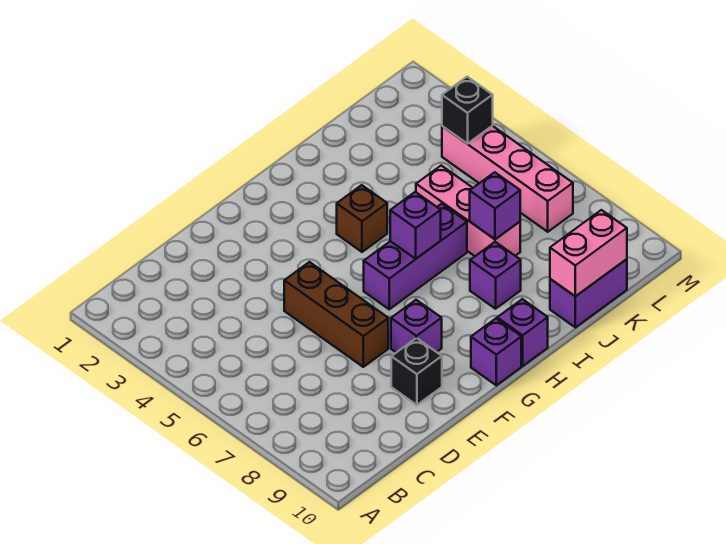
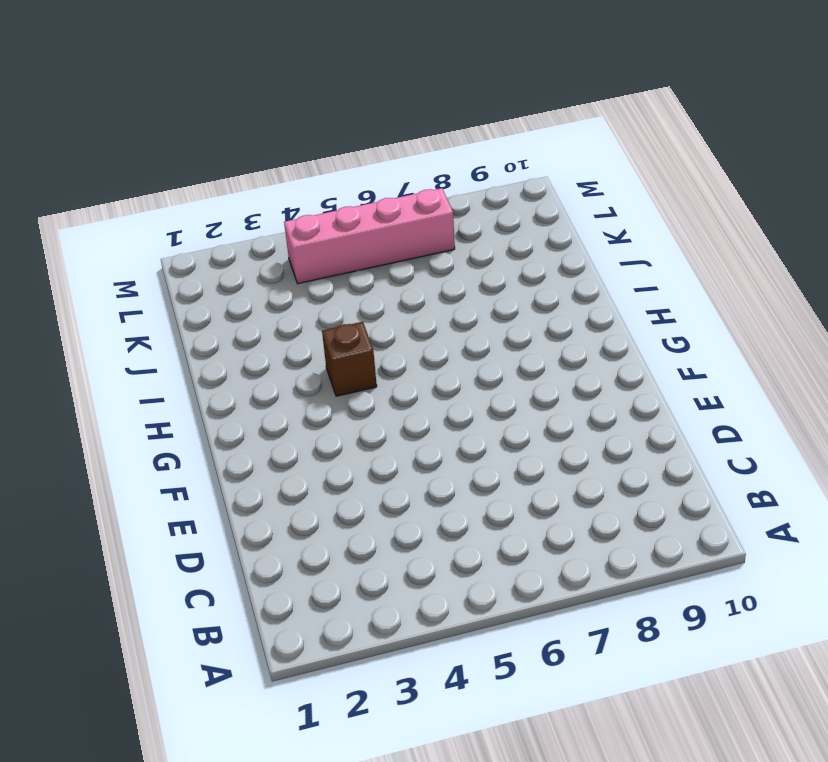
none -> brown brick E5:E7 level 1
none -> black brick E9 level 1
none -> purple brick F8 level 1

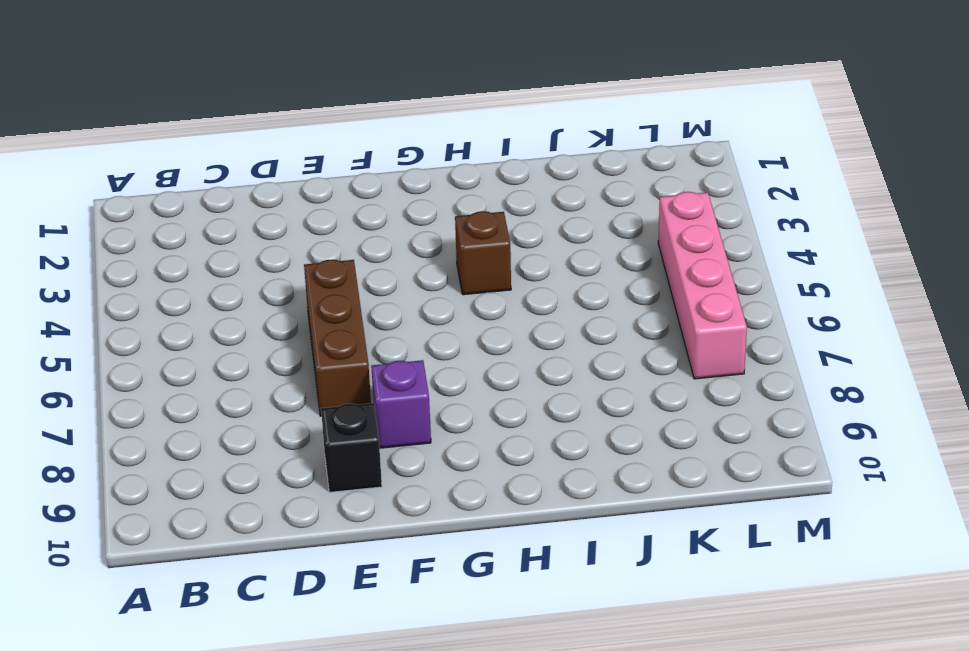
none -> purple brick G6:I6 level 1
none -> purple brick G10 level 1
none -> purple brick H10 level 1

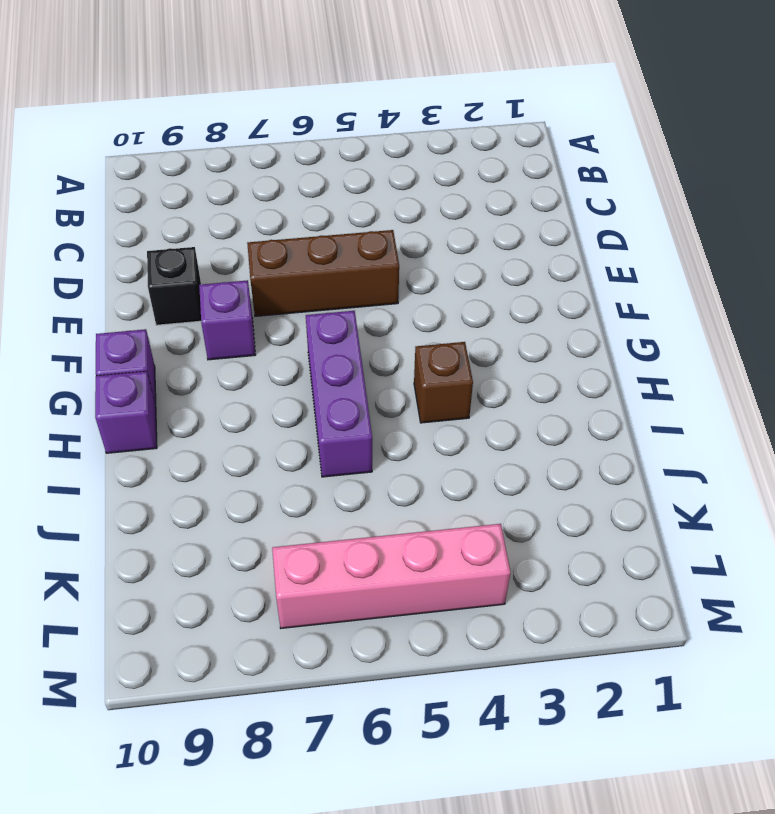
none -> purple brick I8 level 1
none -> pink brick J5:J7 level 1
none -> purple brick J10:K10 level 1

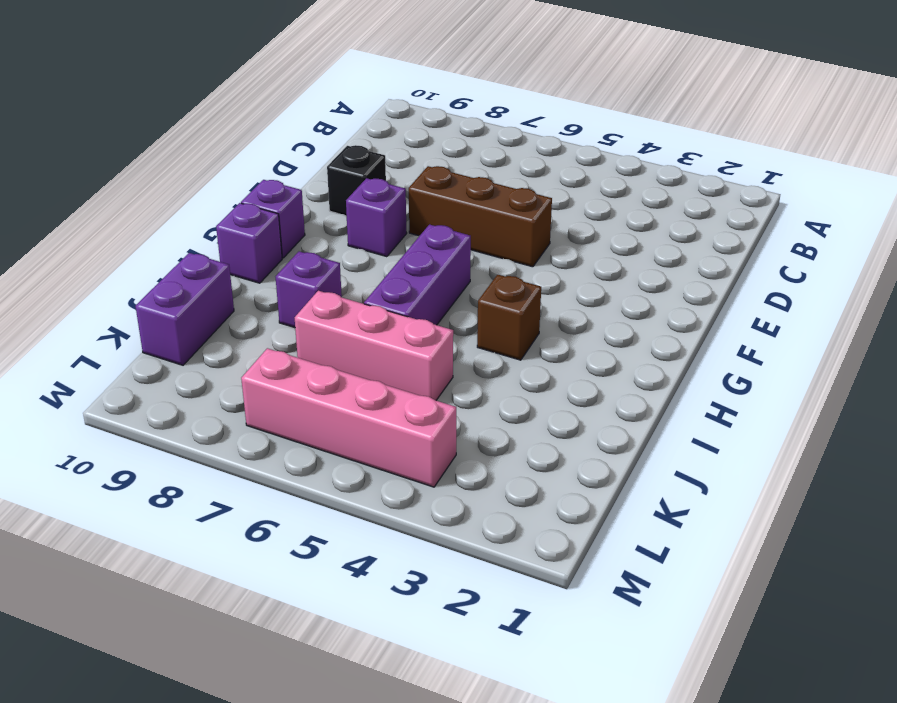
none -> purple brick H6 level 2
none -> purple brick J7 level 2
none -> pink brick J10:K10 level 2

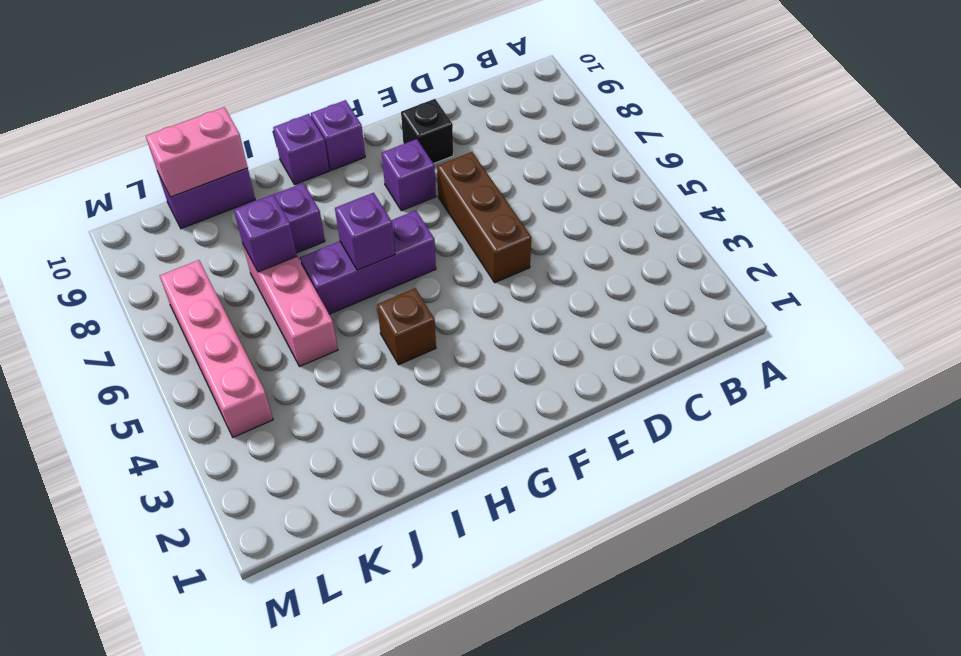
none -> black brick L4 level 2

